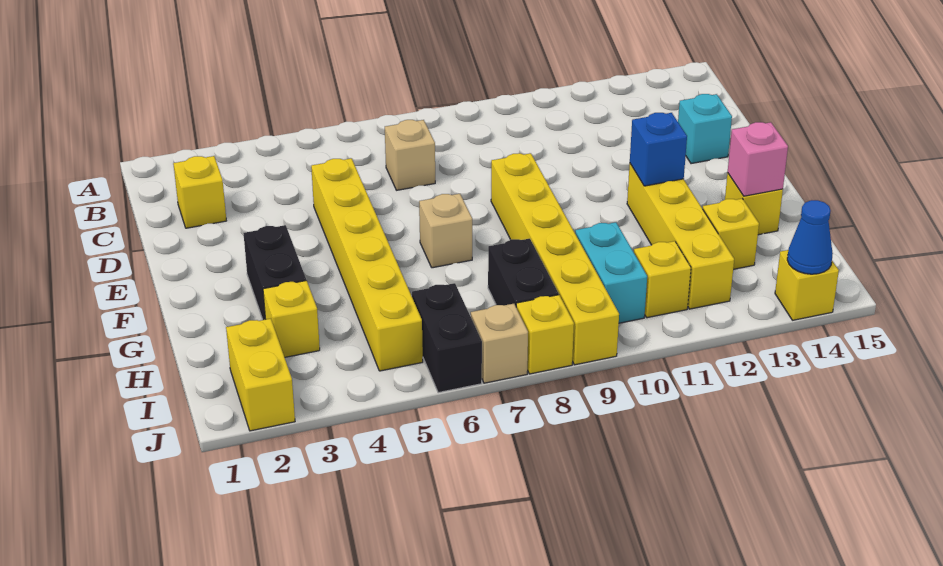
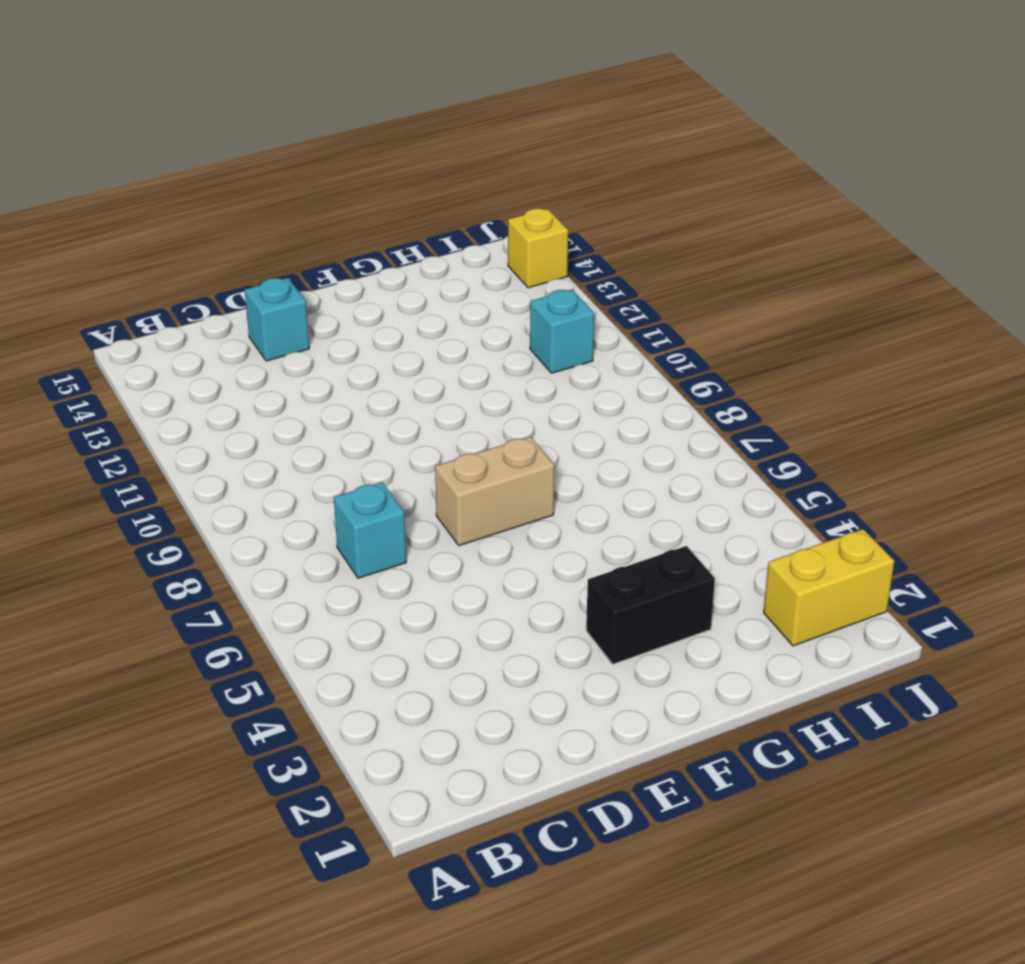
cyan brick C7 level 1 -> tan brick C7 level 1
tan brick E7:F7 level 1 -> tan brick F7 level 1
cyan brick I11 level 1 -> yellow brick I11 level 1
none -> yellow brick C2 level 1
none -> yellow brick D5:I5 level 1
none -> yellow brick E9:J9 level 1

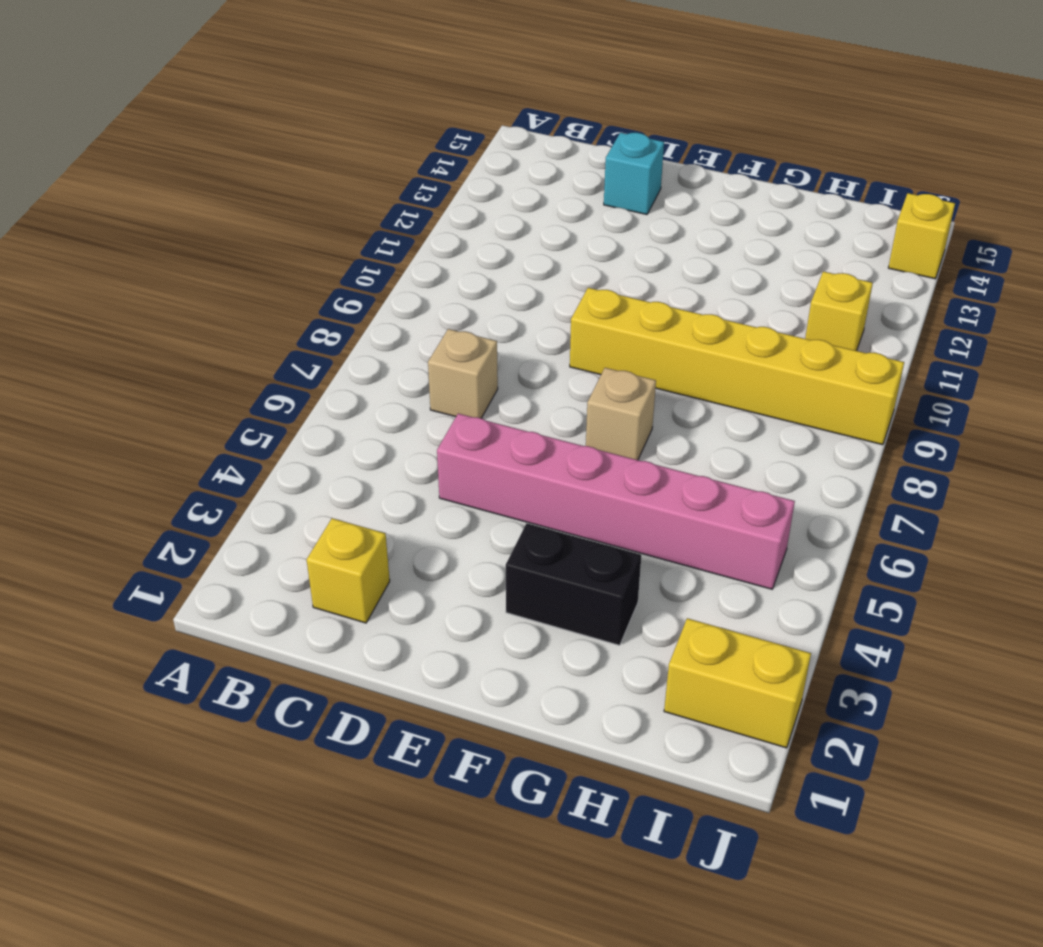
pink brick D5:I5 level 1 -> yellow brick D5:I5 level 1
none -> yellow brick F12:I12 level 1
none -> yellow brick G14 level 1
none -> yellow brick H3 level 1

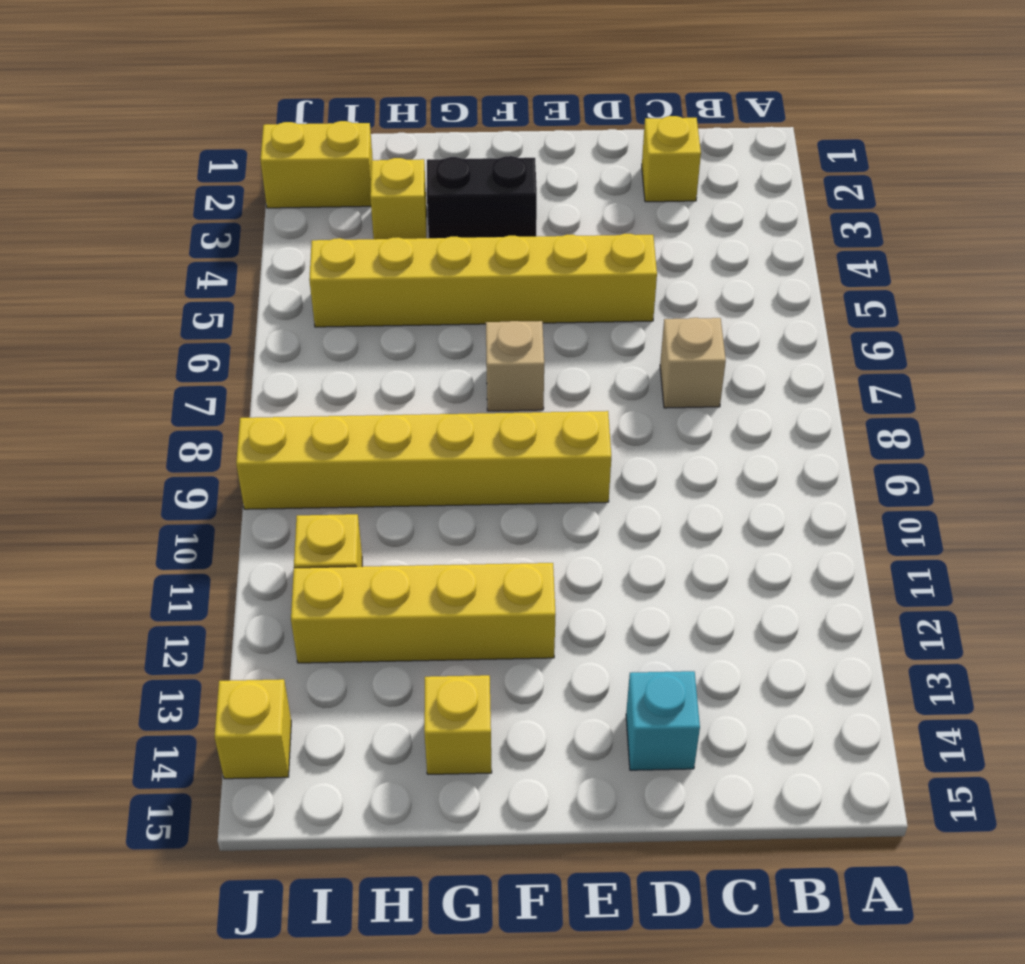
none -> black brick H8:I8 level 1
none -> cyan brick H10:I10 level 1
none -> yellow brick H13 level 1

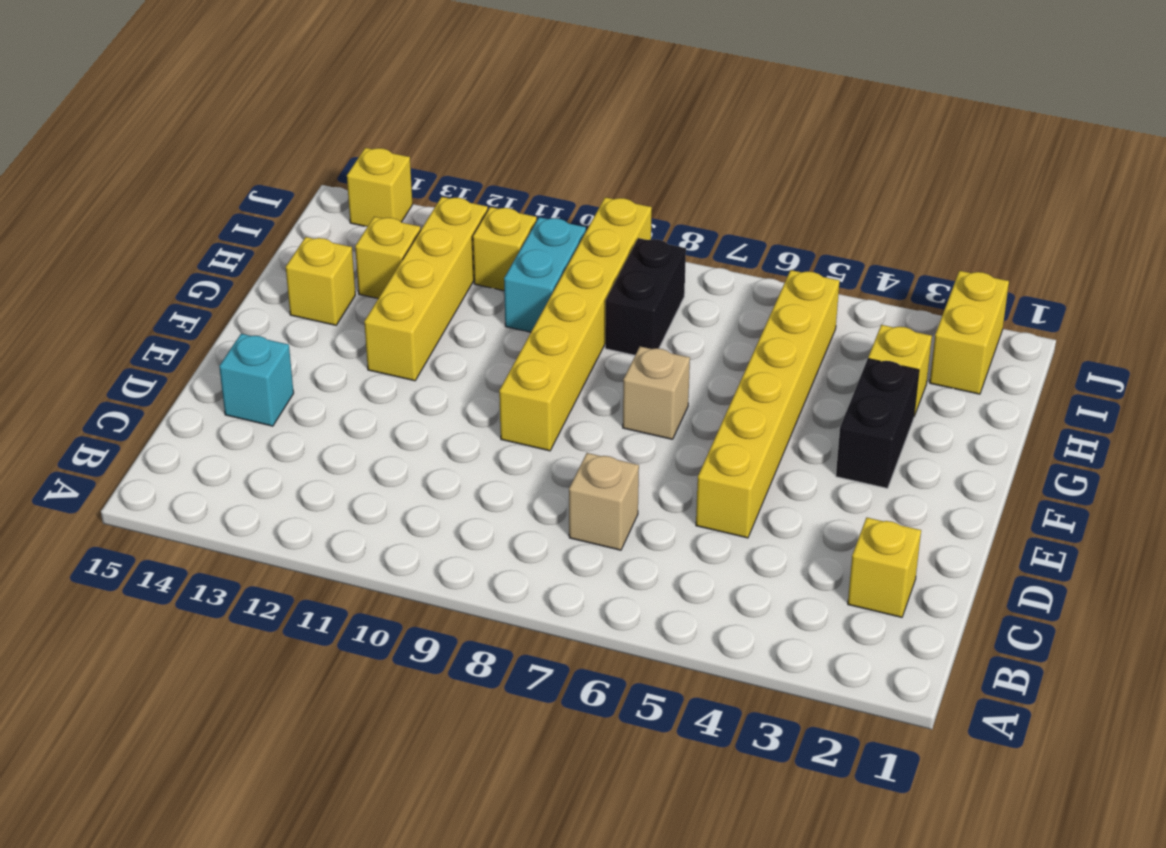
none -> black brick I6:J6 level 1
none -> tan brick J7 level 1
none -> yellow brick J8 level 1

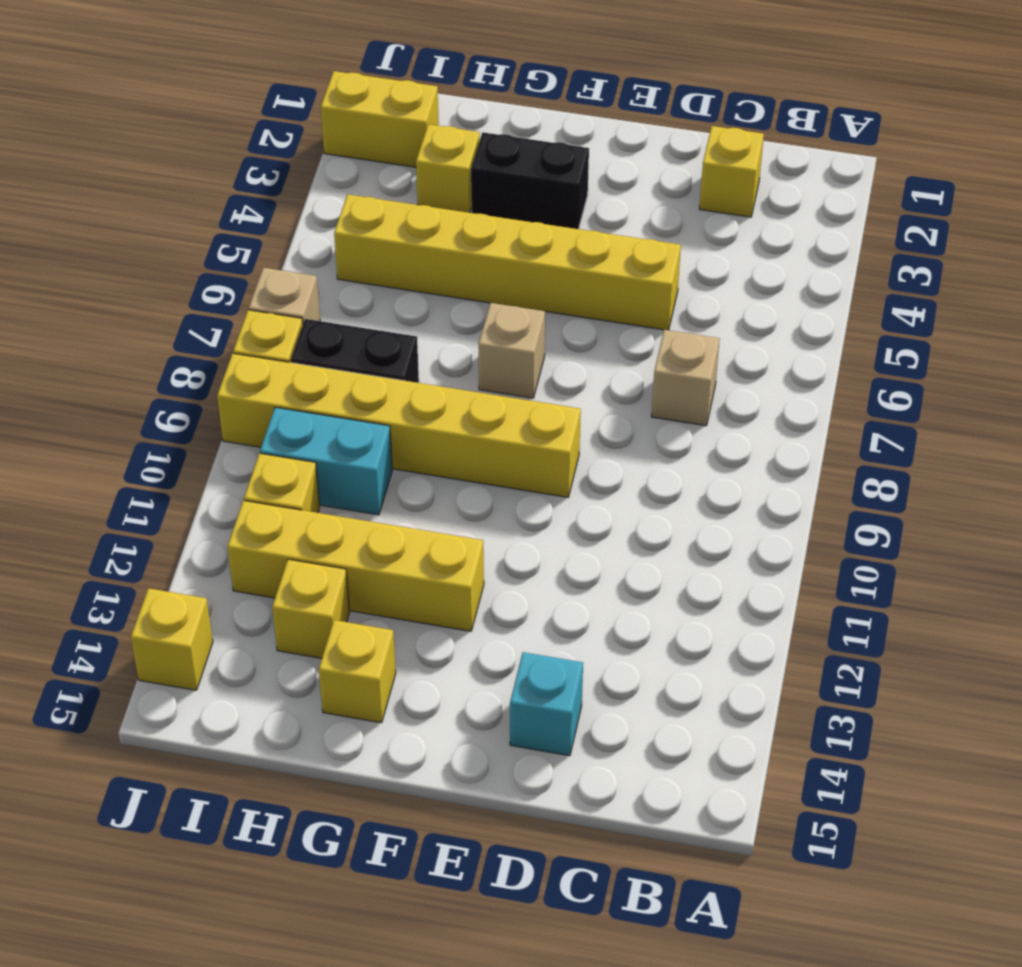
none -> black brick I6:J6 level 1
none -> blue brick F12 level 2
none -> pink brick G14 level 2

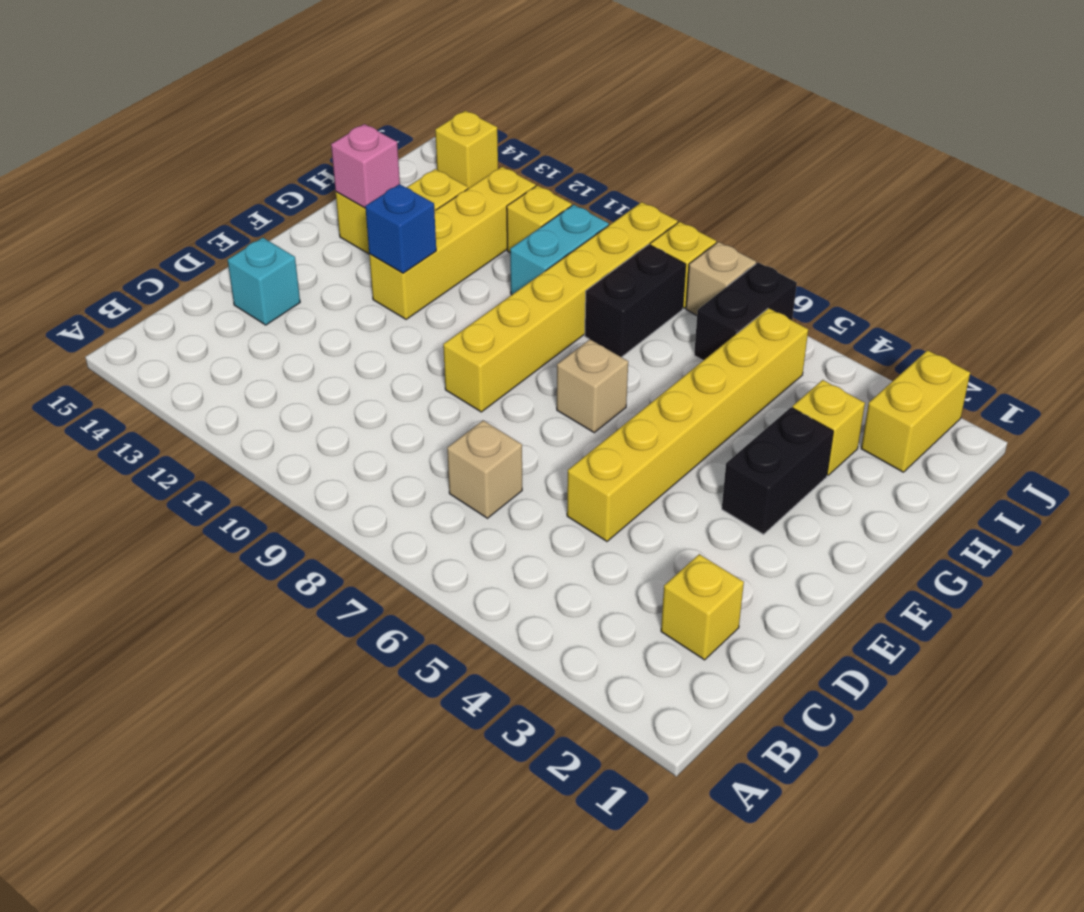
none -> blue cone J14 level 2

